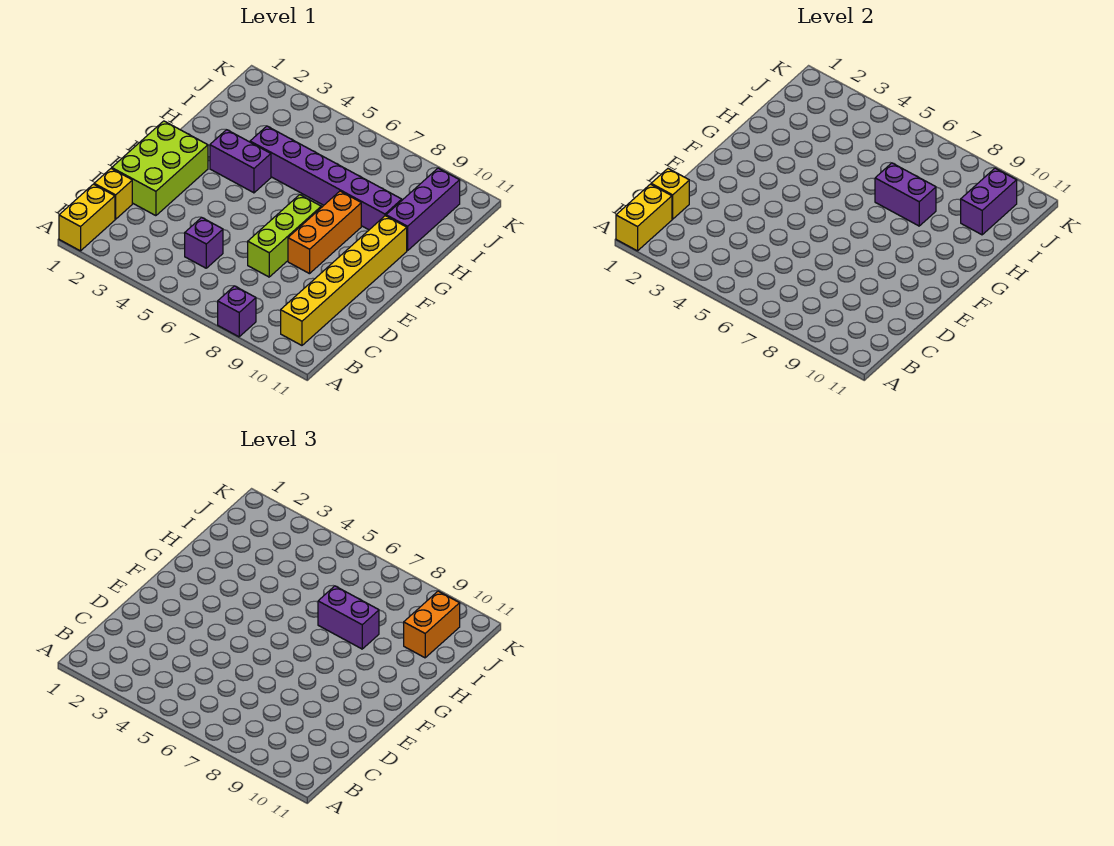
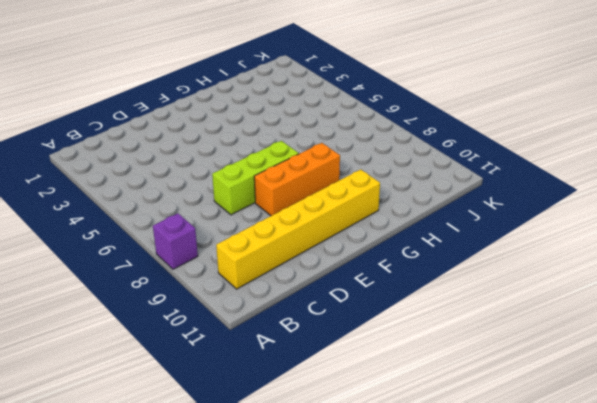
none -> yellow brick A1:B1 level 1
none -> yellow brick C1 level 1
none -> purple brick C5 level 1

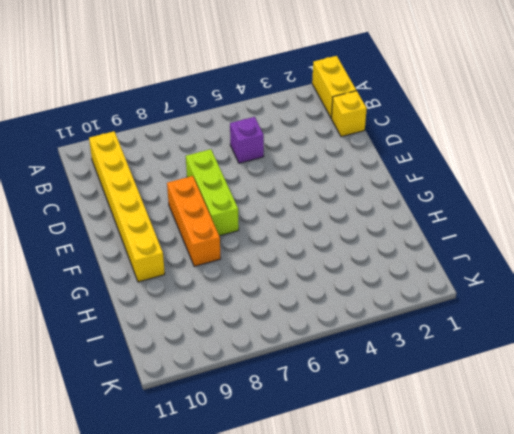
none -> purple brick A8 level 1
none -> lime brick D1:F2 level 1
none -> purple brick G3:G4 level 1

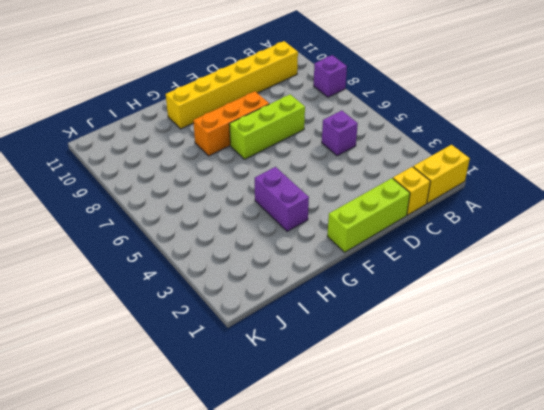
lime brick D1:F1 level 1 -> lime brick D1:F2 level 1
none -> purple brick H4:H9 level 1
none -> purple brick H10:J10 level 1
none -> yellow brick A1:B1 level 2

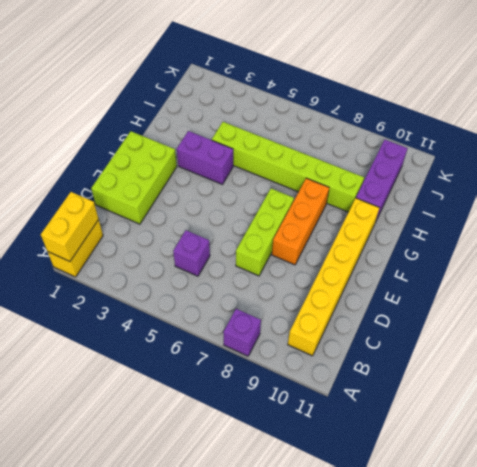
lime brick H4:H9 level 1 -> purple brick H4:H9 level 1
none -> yellow brick C1 level 1
none -> yellow brick C1 level 2
none -> purple brick H7:H8 level 2

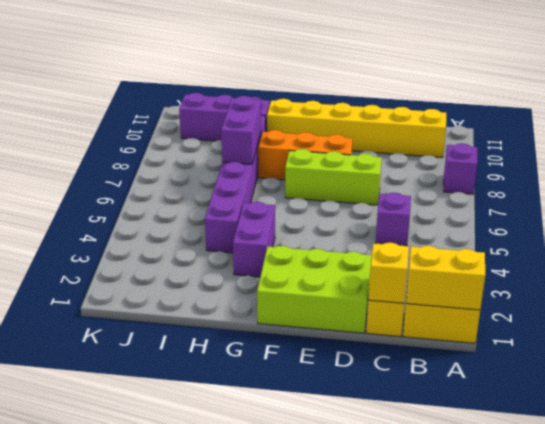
none -> purple brick I10:J10 level 2
none -> purple brick H7:H8 level 3
none -> orange brick I10:J10 level 3

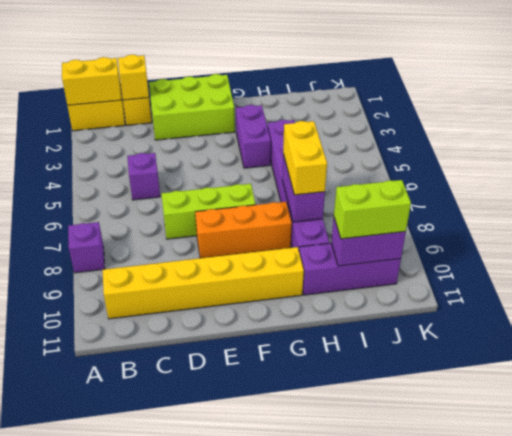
yellow brick H7:H8 level 3 -> purple brick H7:H8 level 3
lime brick I10:J10 level 3 -> orange brick I10:J10 level 3

